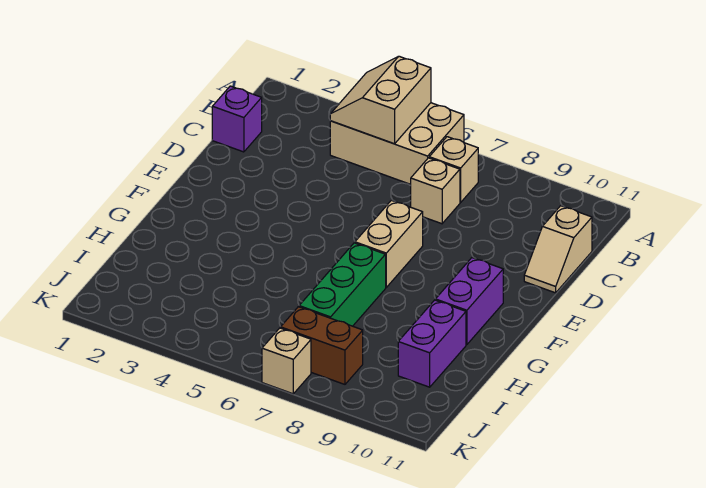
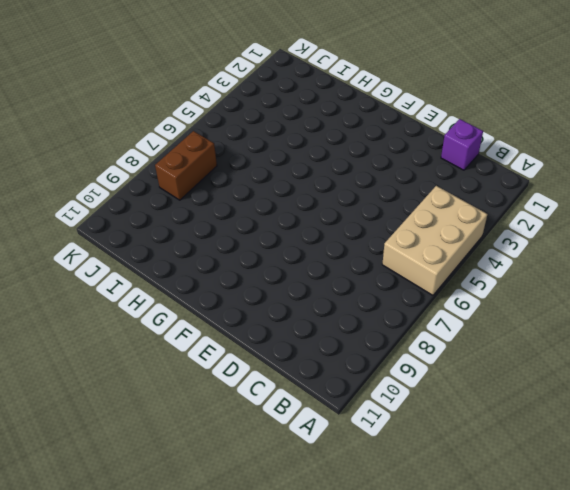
none -> tan brick B7 level 1
none -> tan brick C7 level 1
none -> tan slope C11:D11 level 1 top C

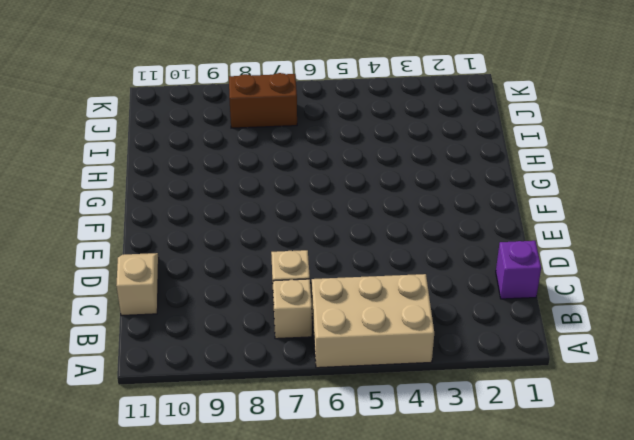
none -> tan brick E7:F7 level 1
none -> purple brick F10:G10 level 1
none -> green brick G7:I7 level 1

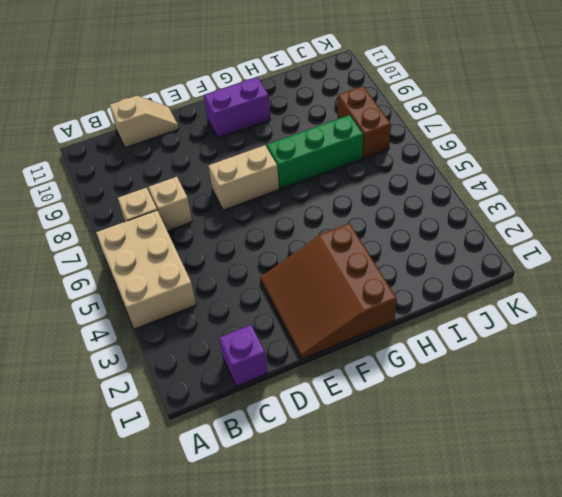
brown slope E1:G3 level 1 top G -> none
none -> purple brick H10:I10 level 1
none -> tan brick K7 level 1
none -> tan slope A4:B5 level 2 top 5

